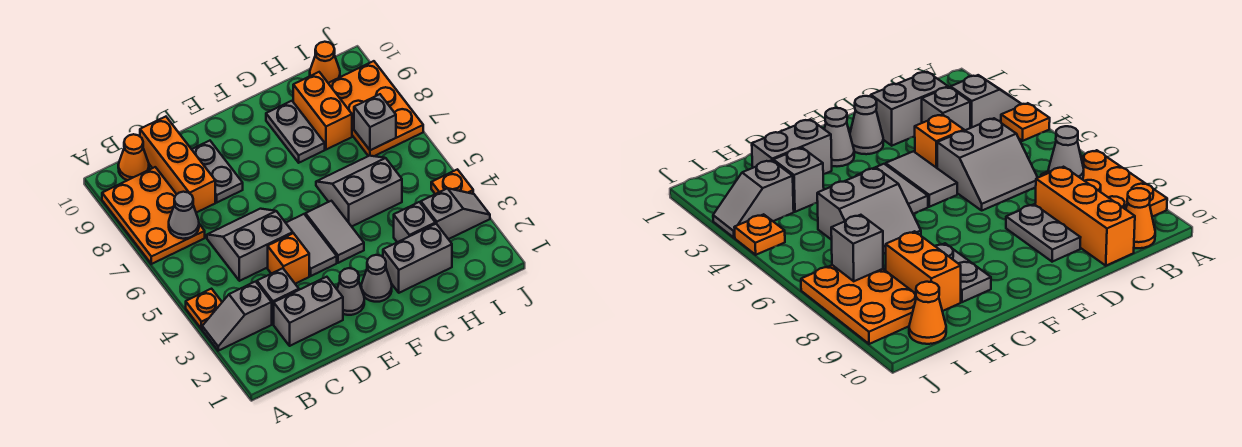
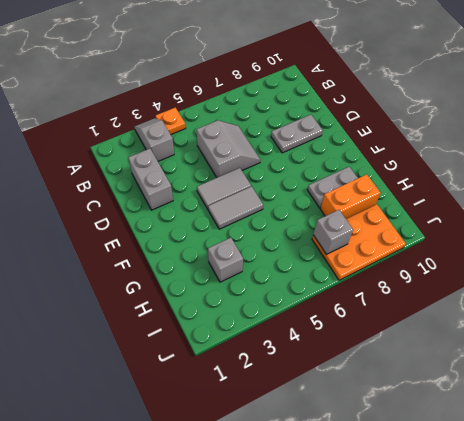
none -> orange plate A7:B9 level 1
none -> orange cone B10 level 1
none -> grey brick C3 level 1

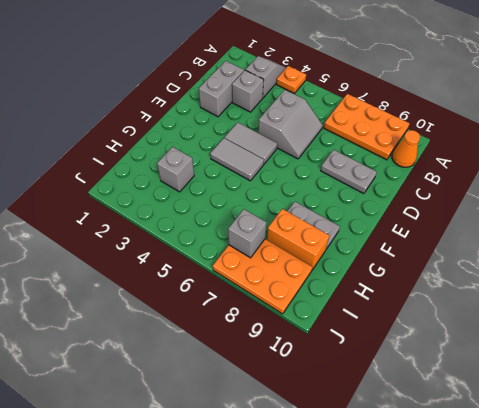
none -> orange brick C8:C10 level 1
none -> orange brick D4 level 1
none -> grey cone E2 level 1

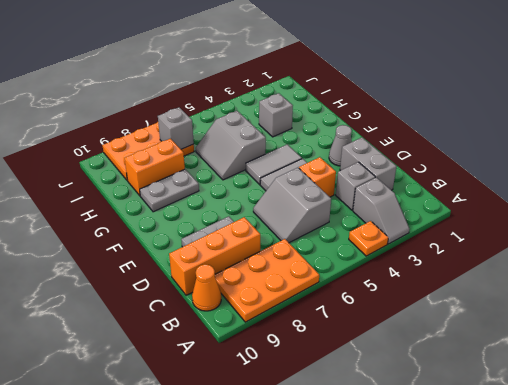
none -> grey cone F2 level 1
none -> grey brick G2:H2 level 1
none -> grey slope I3:J3 level 1 top I

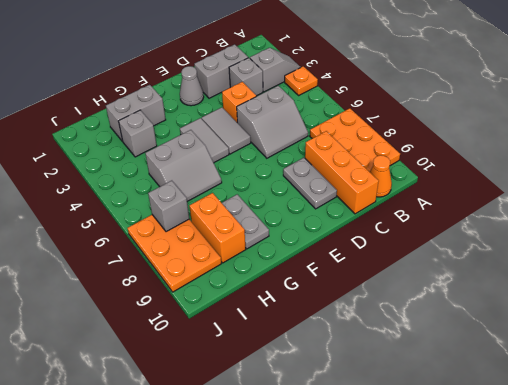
none -> grey cone F2 level 1
none -> grey slope I3:J3 level 1 top I
none -> orange cone I10 level 1

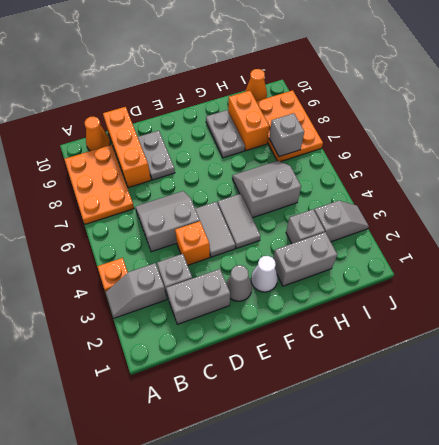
white cone F2 level 1 -> grey cone F2 level 1
none -> orange plate J4 level 1
none -> grey cone B7 level 2

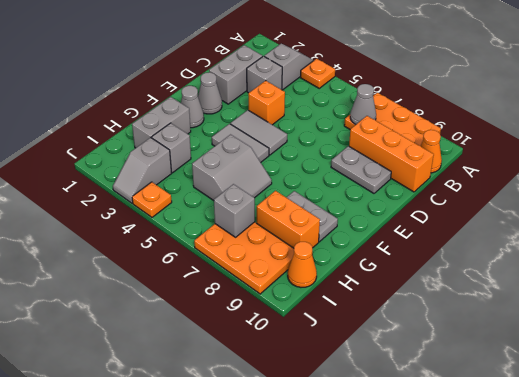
none -> grey slope C5:D6 level 1 top 5

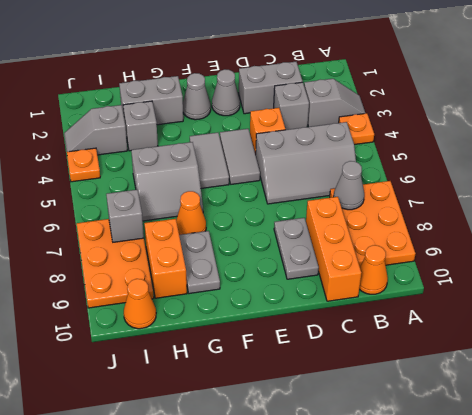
grey slope B5:D6 level 1 top 5 -> grey slope C5:D6 level 1 top 5
orange cone G7 level 1 -> none

